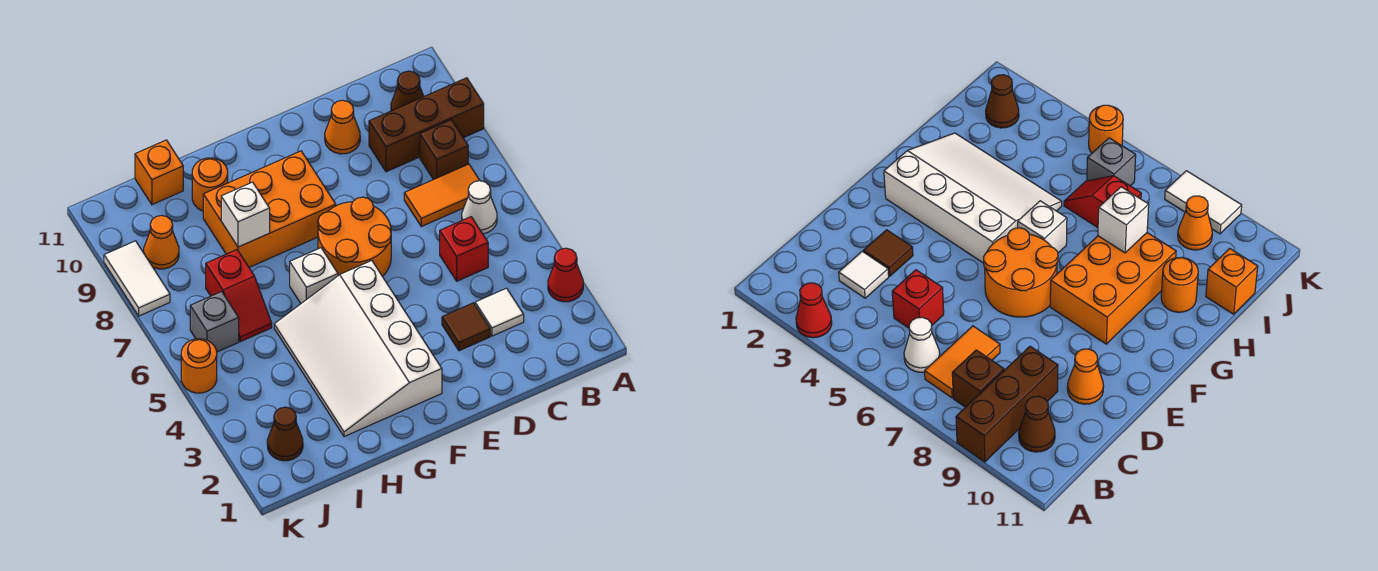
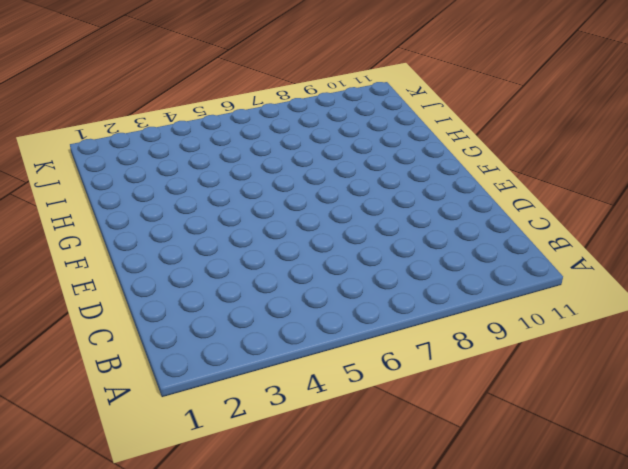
none -> red cone A3 level 1
none -> brown brick A9:C9 level 1
none -> white cone B6 level 1

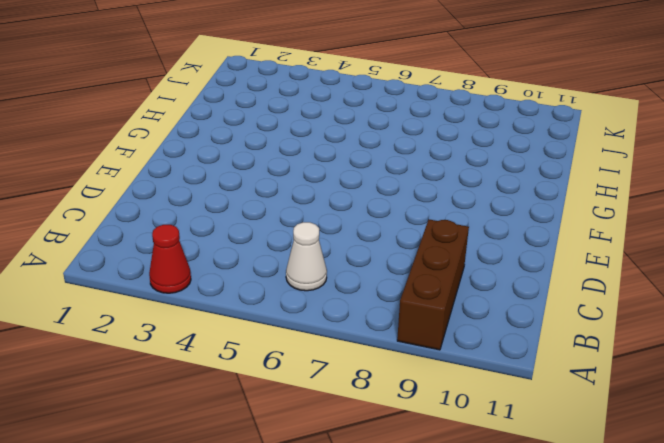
none -> orange tile B7:C7 level 1
none -> brown brick B8 level 1
none -> brown cone B10 level 1

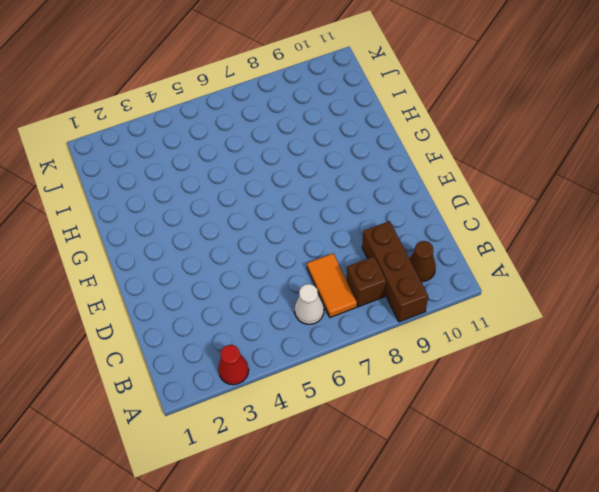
none -> white tile C3 level 1
none -> red brick C5 level 1
none -> brown tile D3 level 1

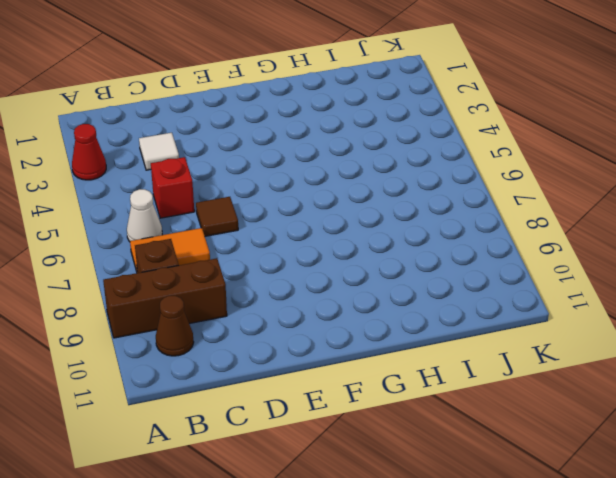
brown tile D6 level 1 -> brown tile D3 level 1
none -> orange cone D10 level 1
none -> orange round brick E6:F7 level 1
none -> white slope F2:H5 level 1 top F

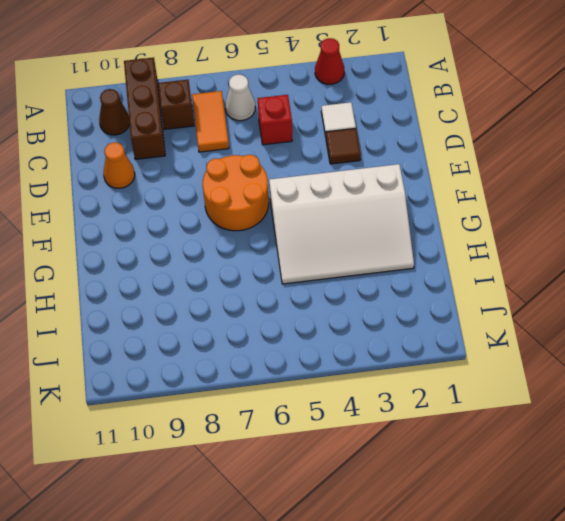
none -> orange brick F8:H9 level 1
none -> white brick G6 level 1
none -> orange round brick H10 level 1

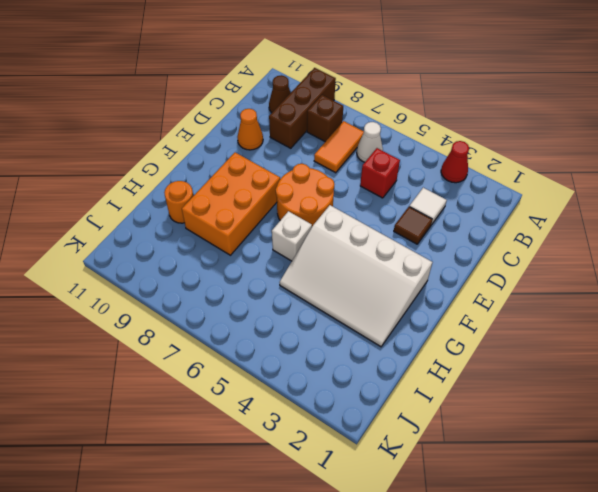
none -> red slope I6:I7 level 1 top 7
none -> orange brick I11 level 1
none -> brown cone J2 level 1

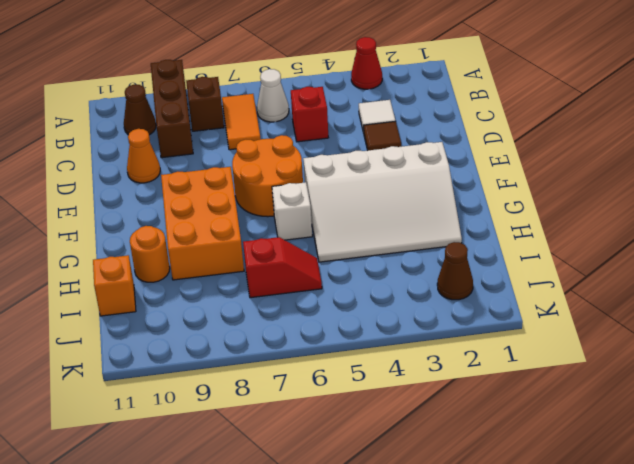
none -> grey brick J6 level 1
none -> orange cone J9 level 1
none -> orange round brick K5 level 1

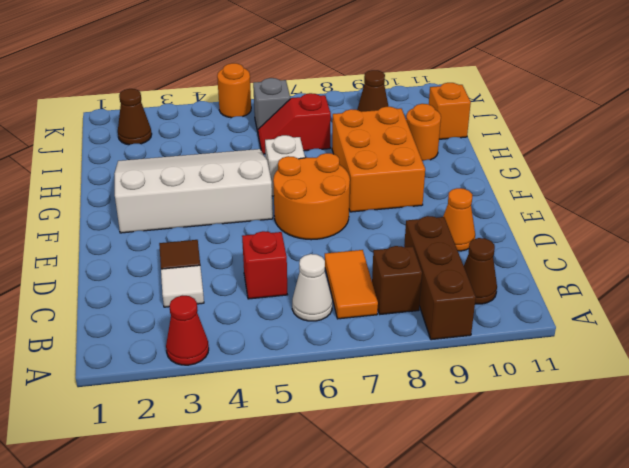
brown cone J9 level 1 -> orange cone J9 level 1
none -> white tile K8:K9 level 1
none -> white brick H8 level 2

